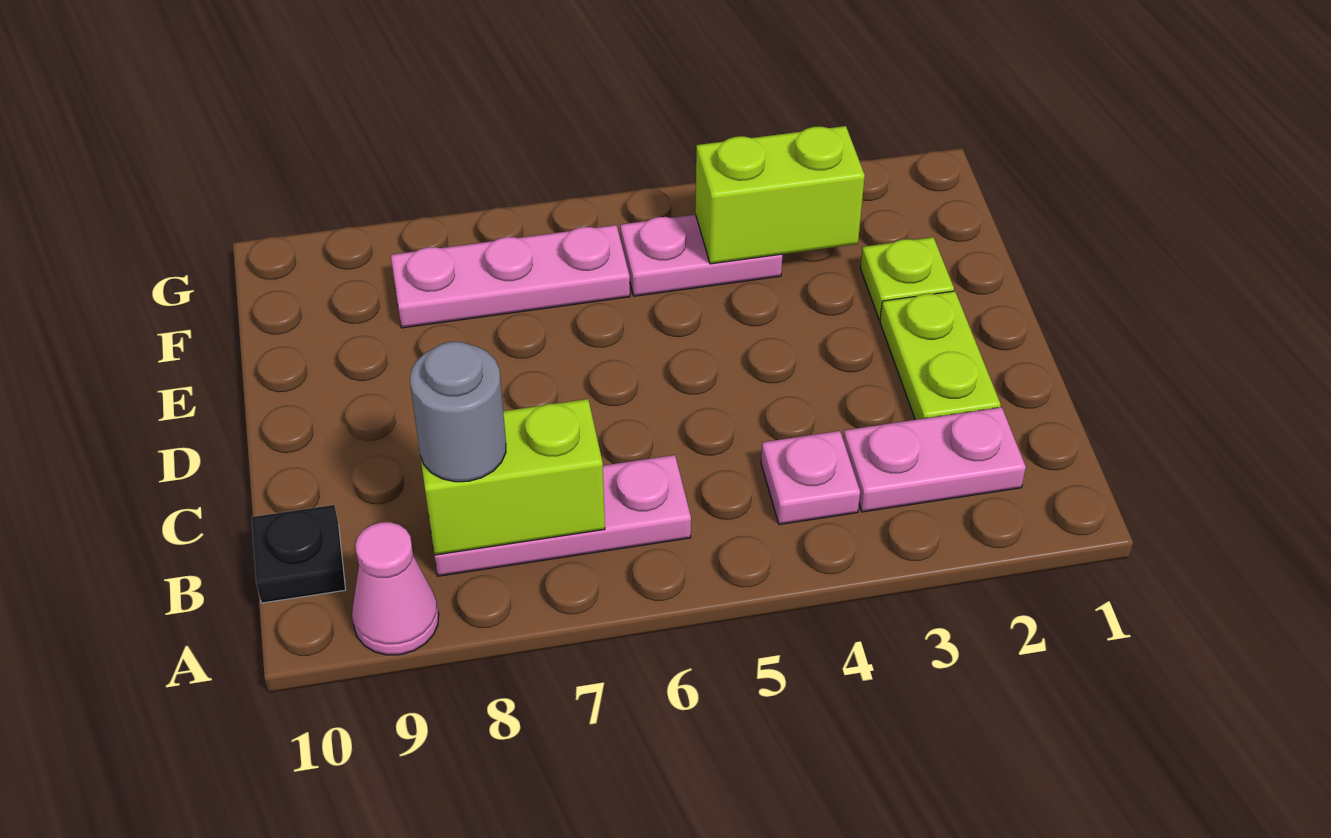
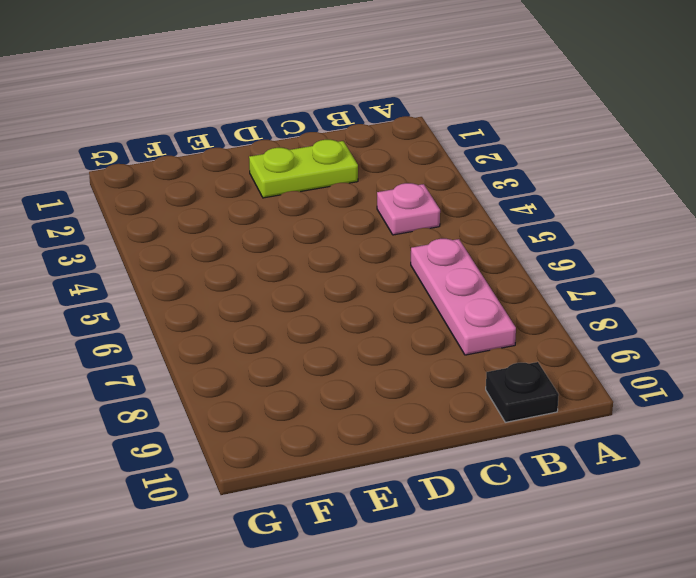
none -> pink cone A9 level 1
none -> pink plate B2:B3 level 1
none -> lime plate E2 level 1

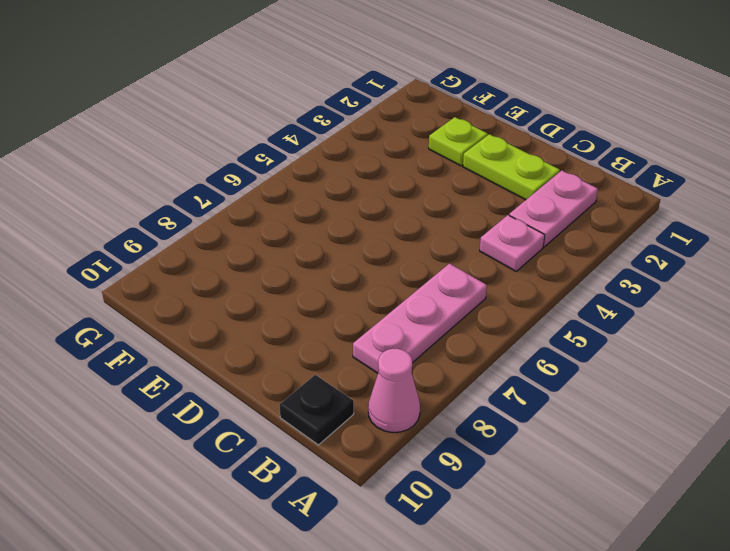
none -> pink plate F4:F5 level 1
none -> pink plate F6:F8 level 1
none -> lime brick B7:B8 level 2

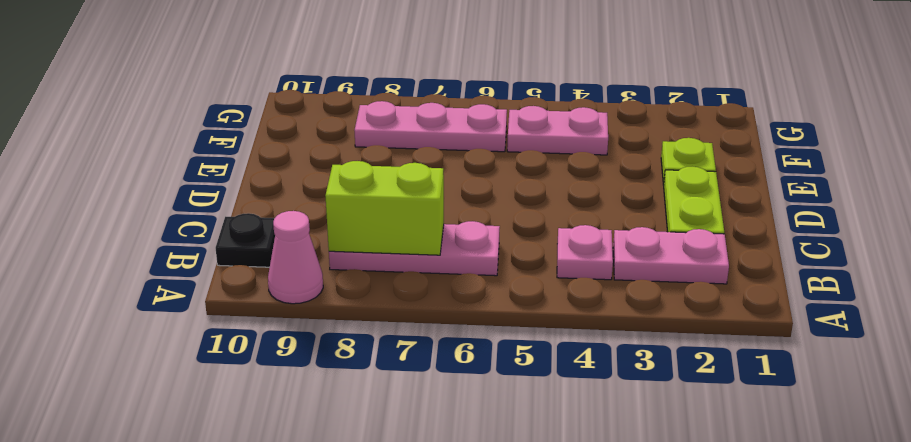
none -> lime brick F3:F4 level 2
none -> grey round brick B8 level 3

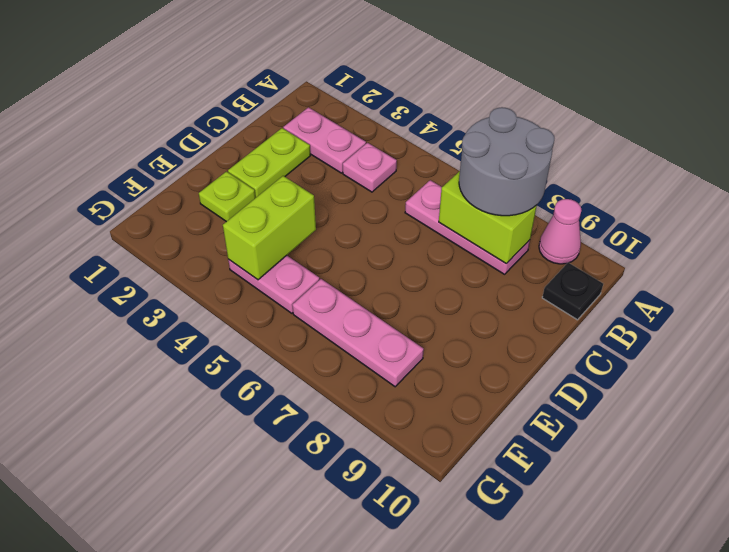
grey round brick A7:B8 level 3 -> grey round brick B8 level 3
lime brick E4:F4 level 2 -> lime brick F3:F4 level 2

